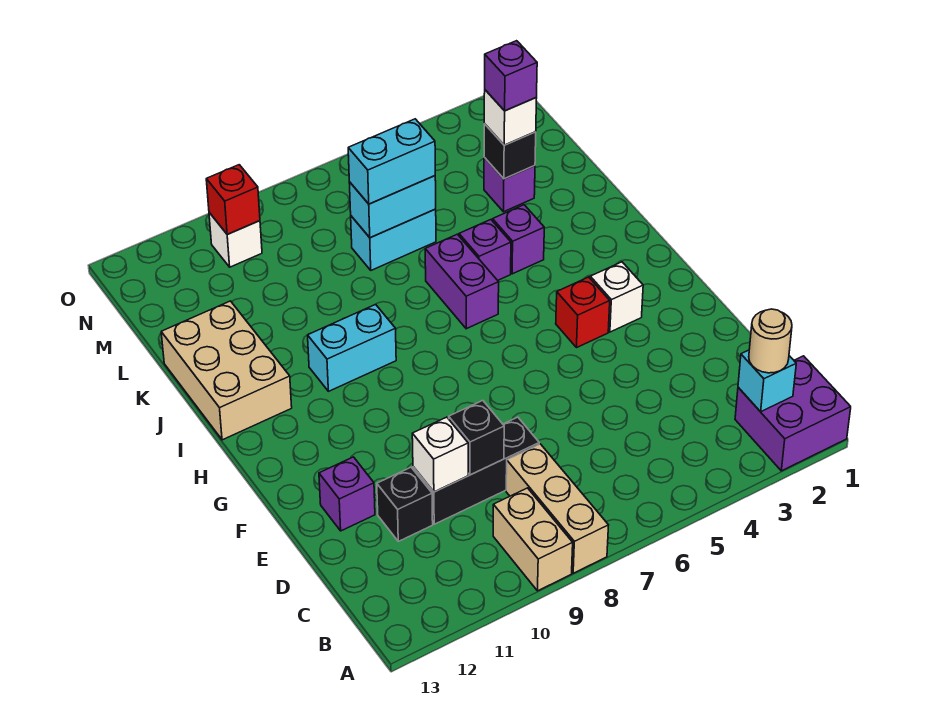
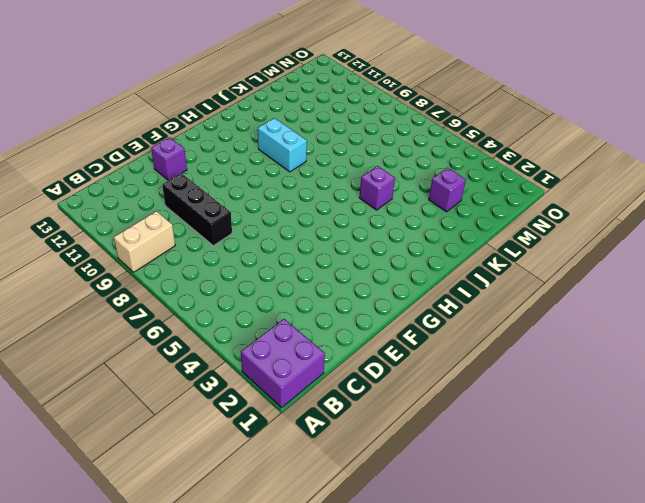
none -> tan brick A8:C8 level 1
none -> black brick D11 level 1
none -> white brick G3 level 1

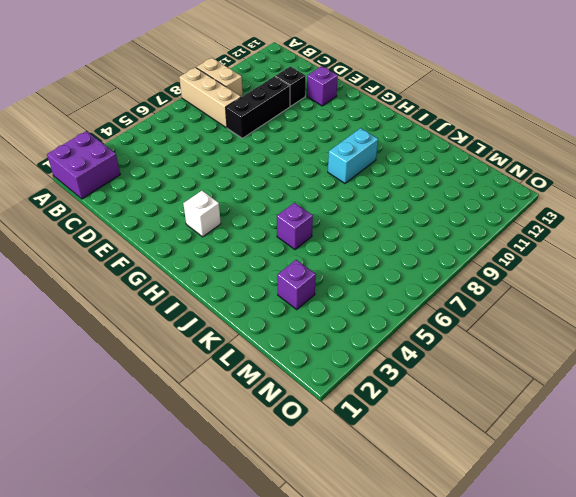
none -> red brick G4 level 1
none -> purple brick I6:J6 level 1
none -> tan brick I12:K13 level 1

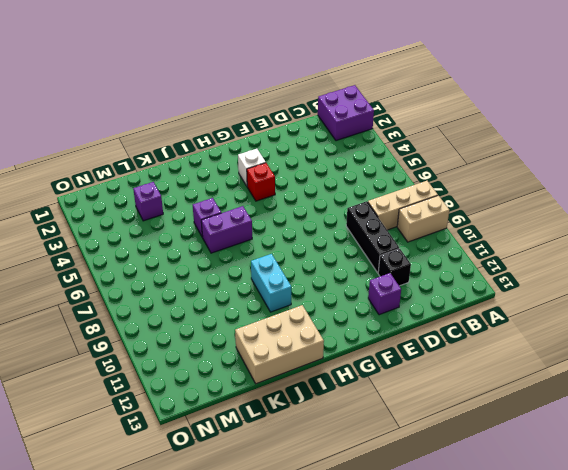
none -> purple brick J4 level 1
none -> cyan brick L6:L7 level 1
none -> white brick N10 level 1

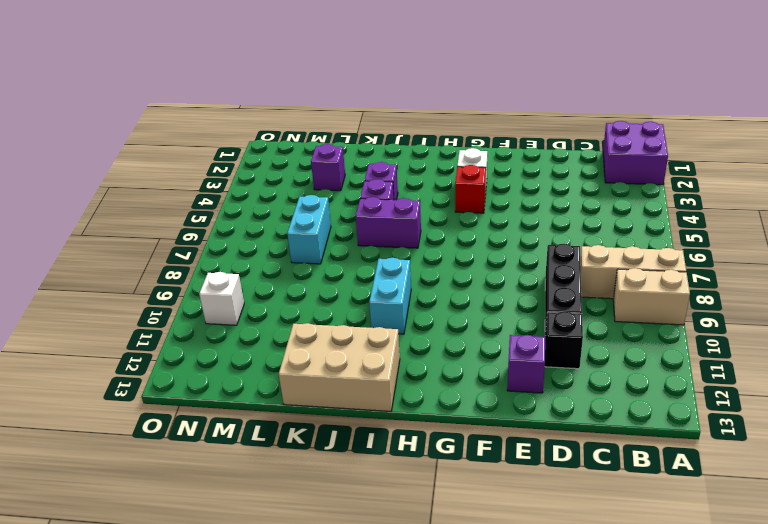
none -> cyan brick B2 level 2
none -> black brick D9 level 2
none -> white brick D10 level 2

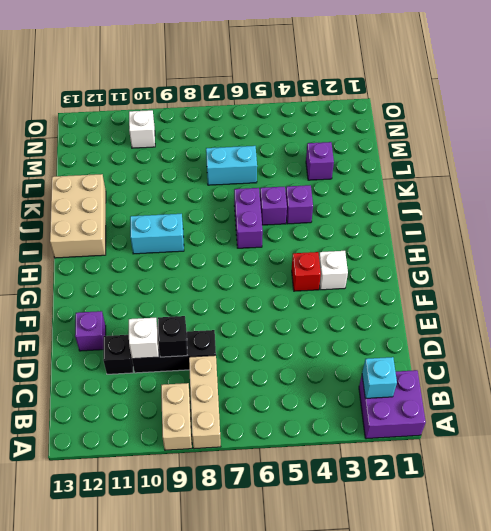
none -> black brick L3 level 2
none -> cyan brick L6:L7 level 2
none -> red brick N10 level 2

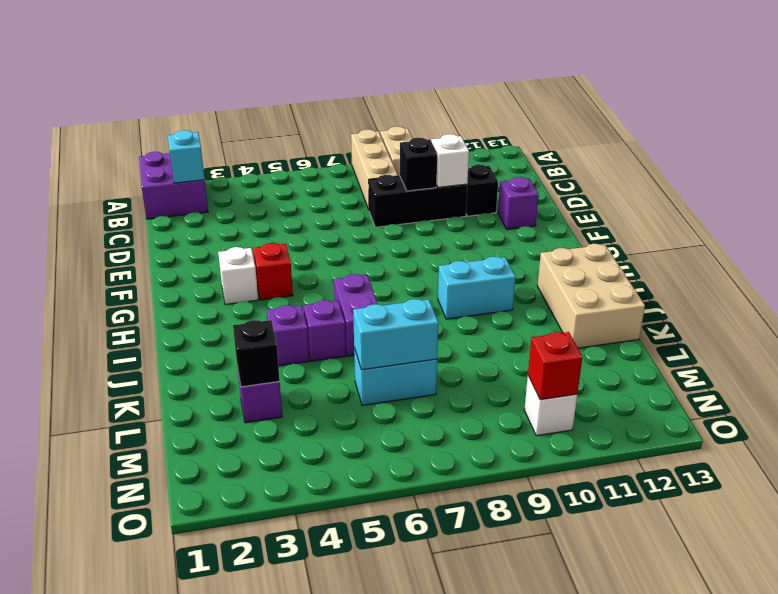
none -> tan round brick B2 level 3
none -> white brick L3 level 3
none -> cyan brick L6:L7 level 3

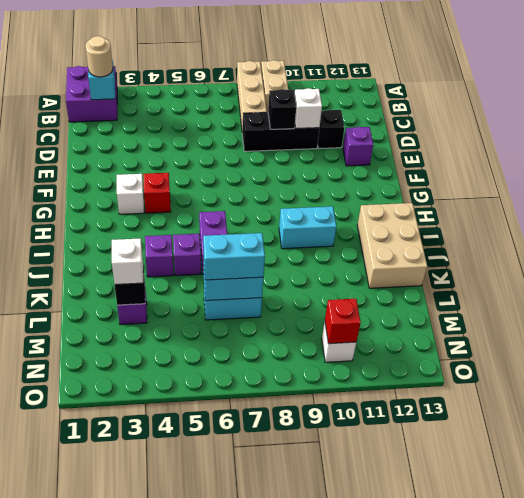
none -> purple brick L3 level 4

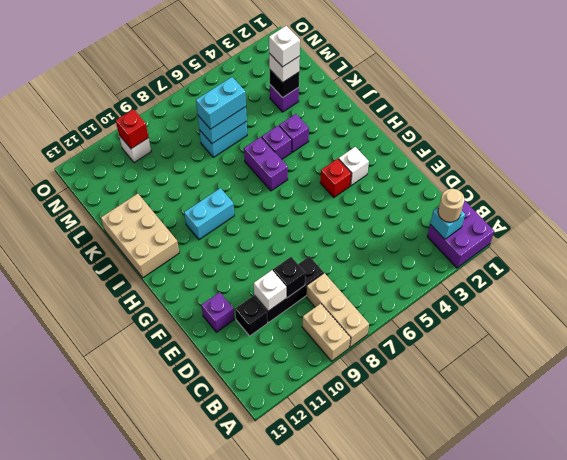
white brick L3 level 4 -> purple brick L3 level 4

